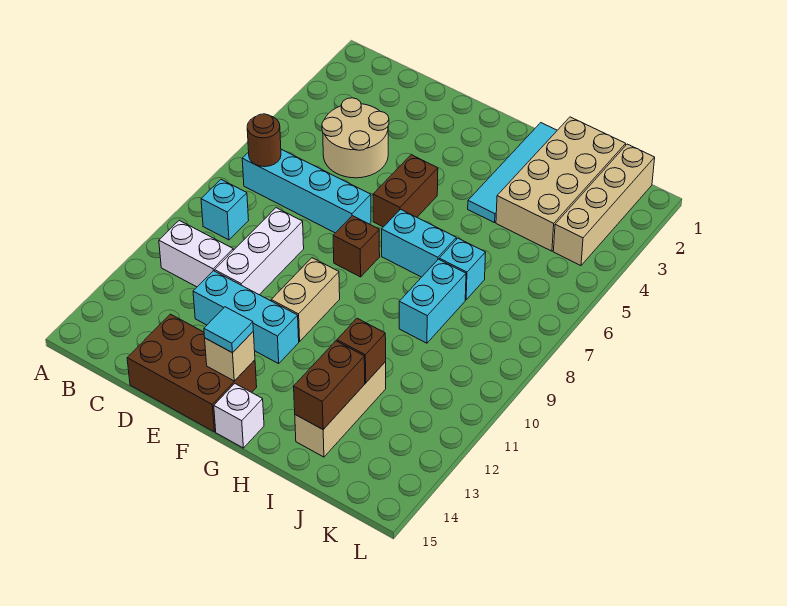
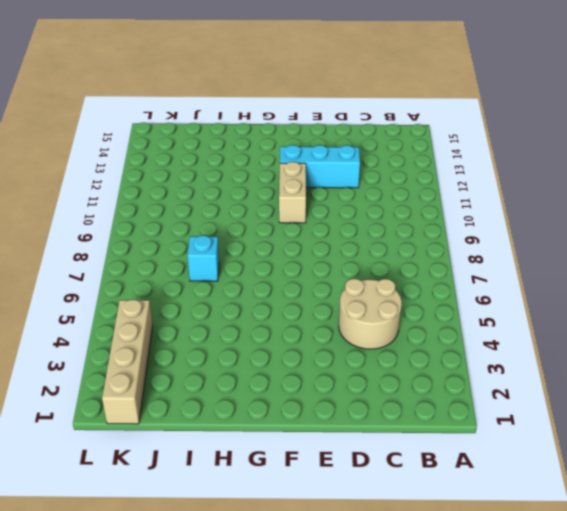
none -> cyan brick B7:E7 level 1
none -> cyan brick B9 level 1
none -> white brick B11:C11 level 1

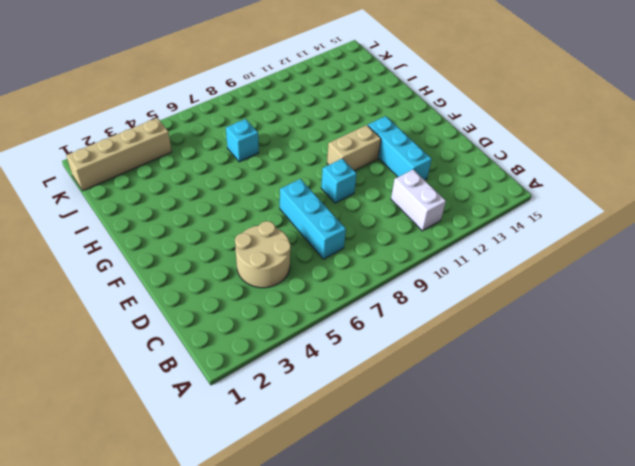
cyan brick C7:E7 level 1 -> cyan brick B7:E7 level 1
cyan brick E9 level 1 -> cyan brick B9 level 1
none -> white brick D9:D11 level 1
none -> brown brick D14:F15 level 1
none -> brown brick F5:F6 level 1

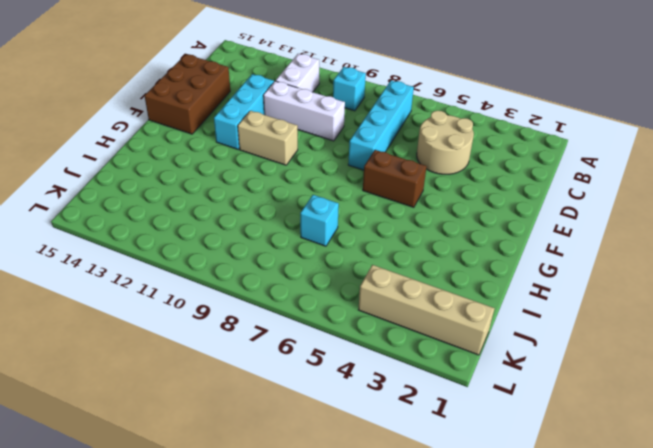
none -> brown brick F8 level 1
none -> cyan brick G7:H7 level 1
none -> white brick G15 level 1

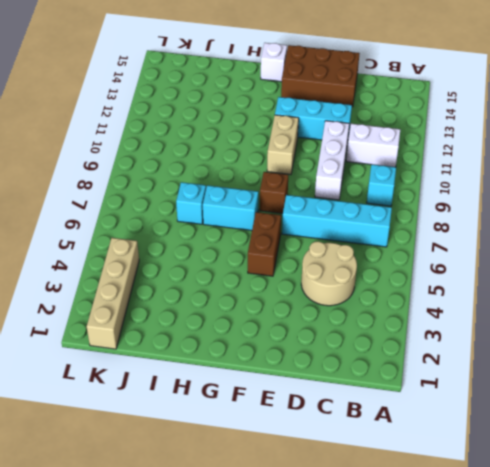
none -> cyan tile H1:H4 level 1
none -> tan brick I1:J4 level 1
none -> cyan brick I8:I9 level 1

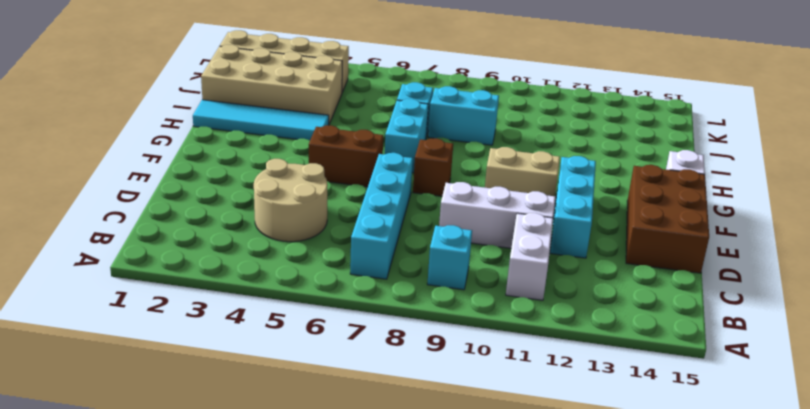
none -> tan brick I12:I14 level 1
none -> brown round brick B7 level 2
none -> tan brick F14 level 2

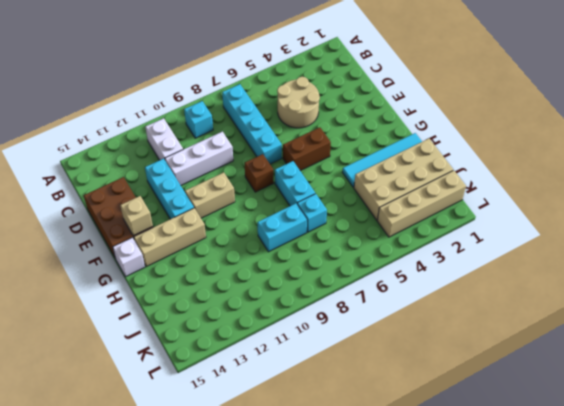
tan brick G12:G14 level 1 -> tan brick I12:I14 level 1
none -> brown round brick B7 level 2
none -> brown brick I12 level 2
none -> brown brick I13:I14 level 2

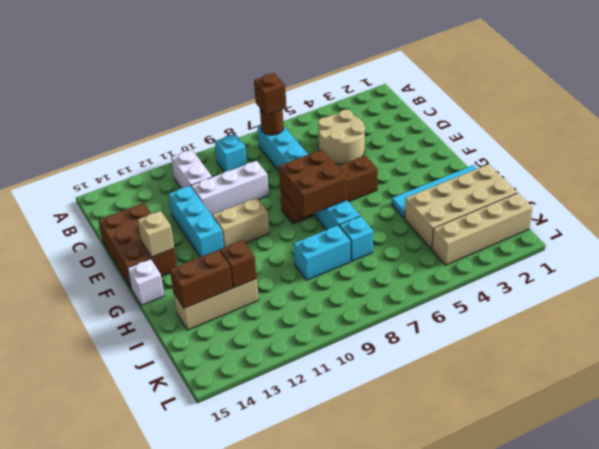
brown brick B7 level 3 -> none
brown brick F7:G8 level 2 -> none
none -> cyan tile F14 level 3

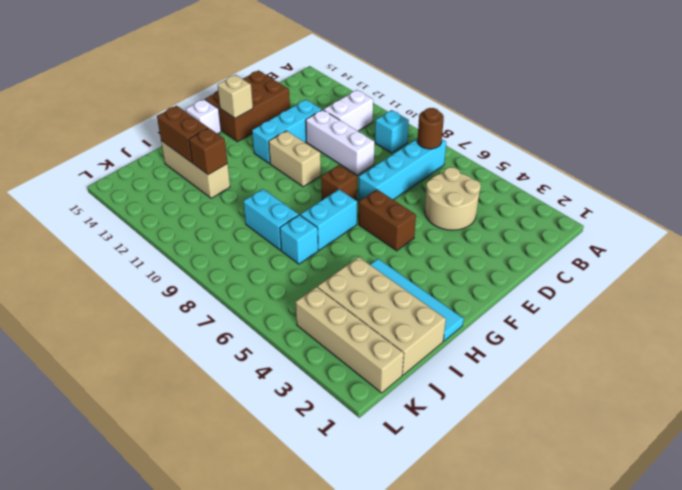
none -> cyan tile F14 level 3

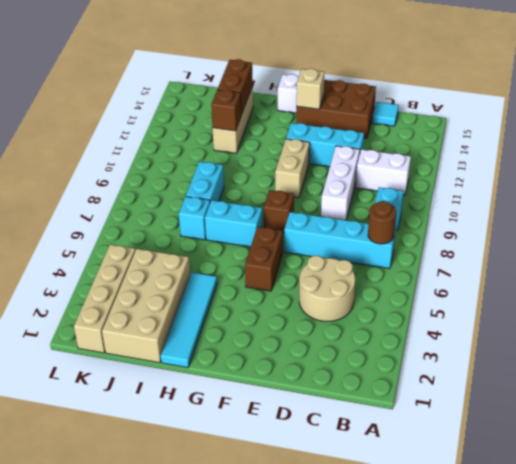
cyan tile C15 level 1 -> cyan tile F14 level 3

